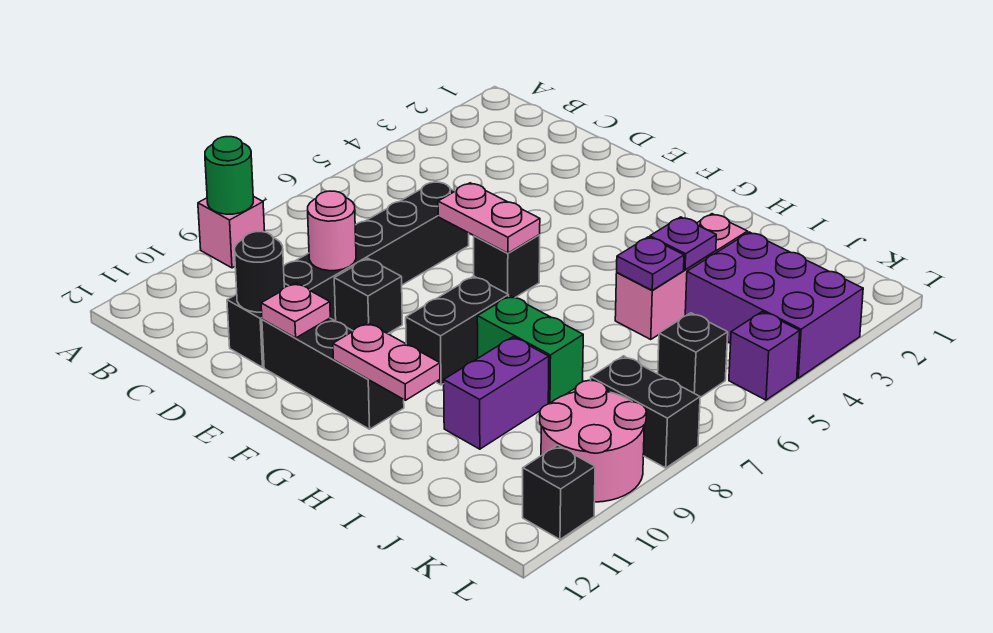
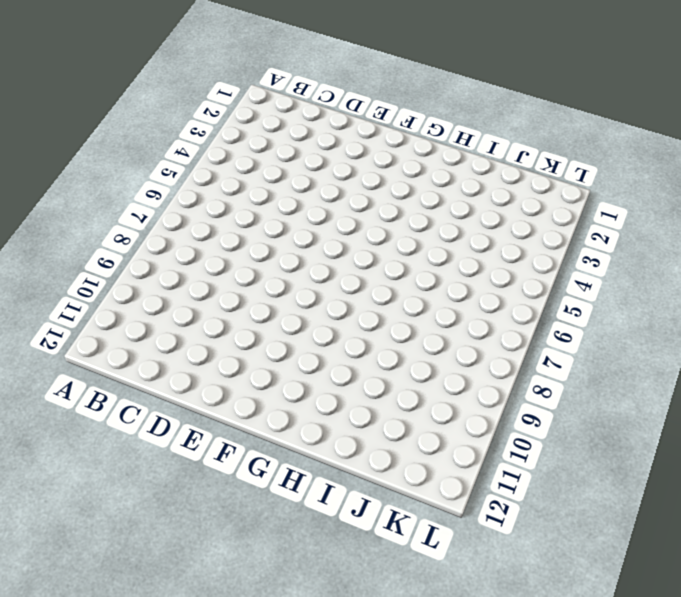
none -> pink brick A9 level 1
none -> black brick D6:D11 level 1
none -> black brick E9 level 1

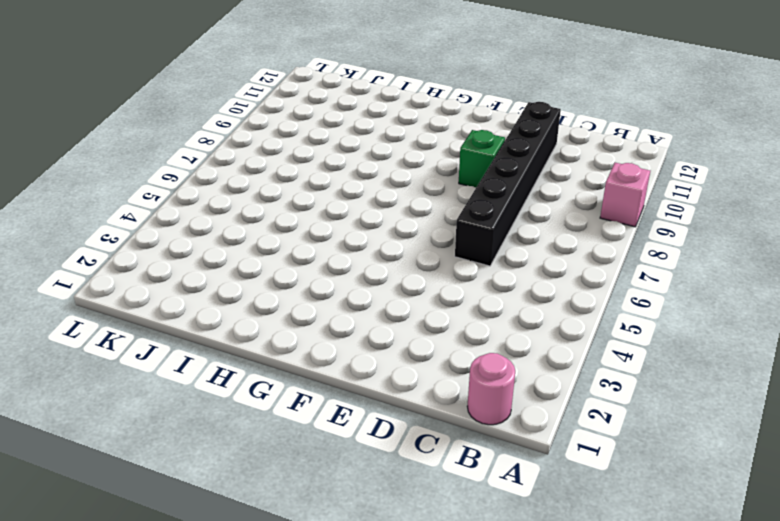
pink round brick B1 level 1 -> pink round brick D9 level 2
green brick E9 level 1 -> black brick E9 level 1
none -> black brick E11:G11 level 1
none -> black brick F6 level 1
none -> black brick G8:G9 level 1

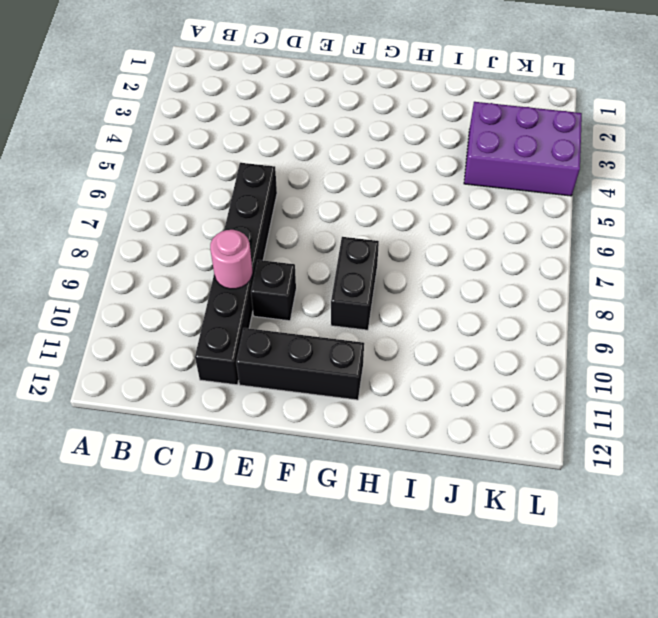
none -> pink brick A9 level 1
none -> black brick F6 level 1
none -> green brick H8:I8 level 1

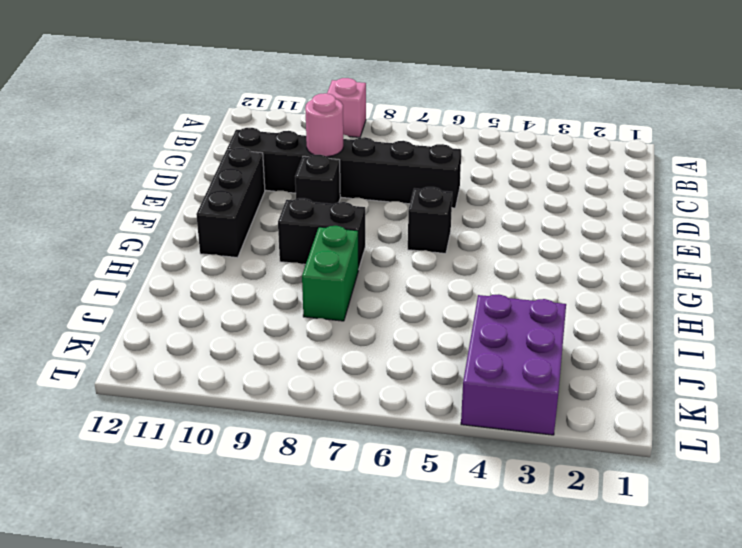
none -> pink brick I3:I5 level 1
none -> purple brick I9:I10 level 1
none -> black brick K6 level 1

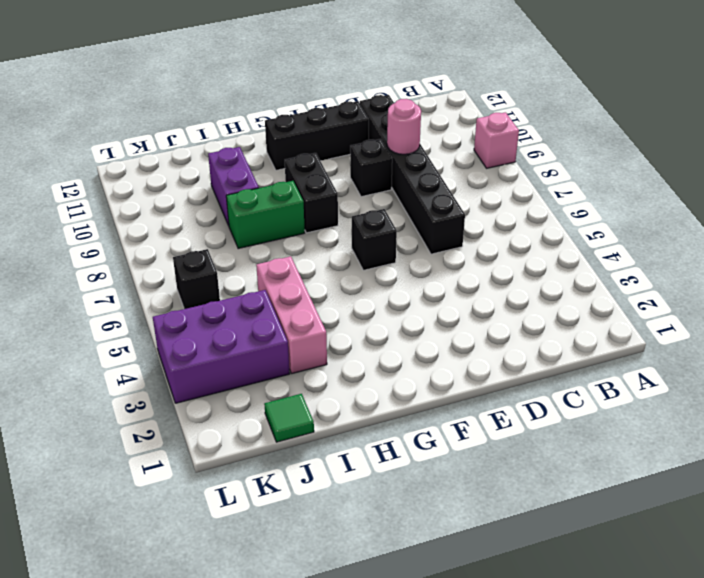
green tile J1 level 1 -> none
none -> black brick K8:L8 level 1
none -> pink round brick K9:L10 level 1
none -> purple brick L5 level 1

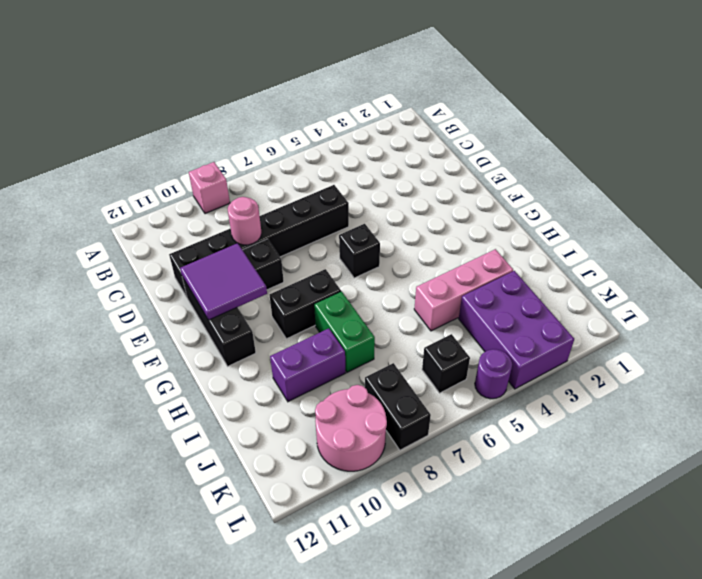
purple tile E10:F11 level 2 -> pink plate E11 level 2
purple round brick L5 level 1 -> purple brick L5 level 1
none -> black brick L11 level 1
none -> green round brick A9 level 2
none -> black round brick D11 level 2

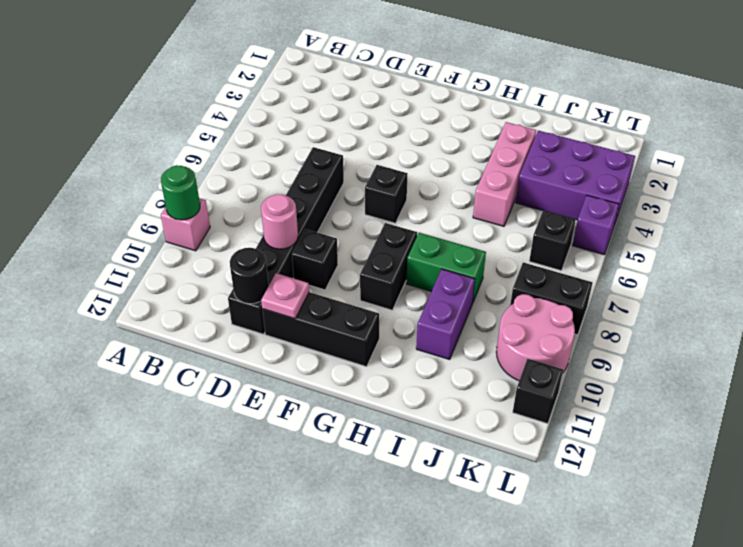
none -> pink plate E6:F6 level 2
none -> pink plate G11:H11 level 2
none -> purple plate I4 level 2

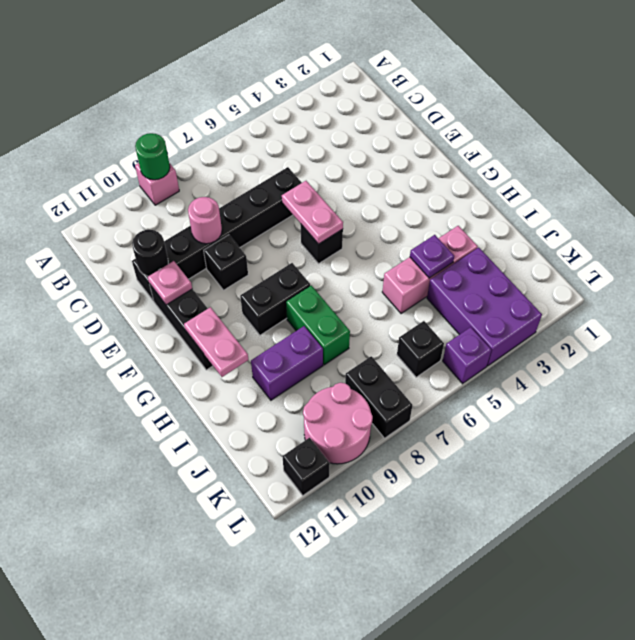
none -> purple plate I5 level 2

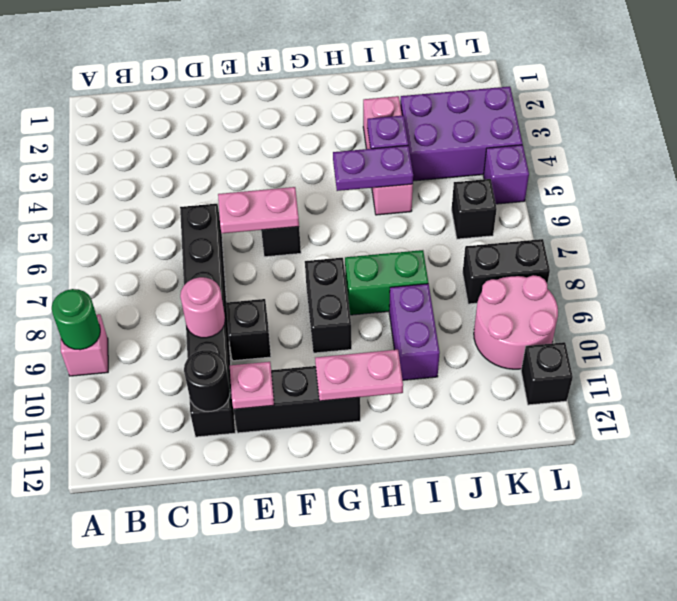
purple plate H5:I5 level 2 -> purple plate I5 level 2

